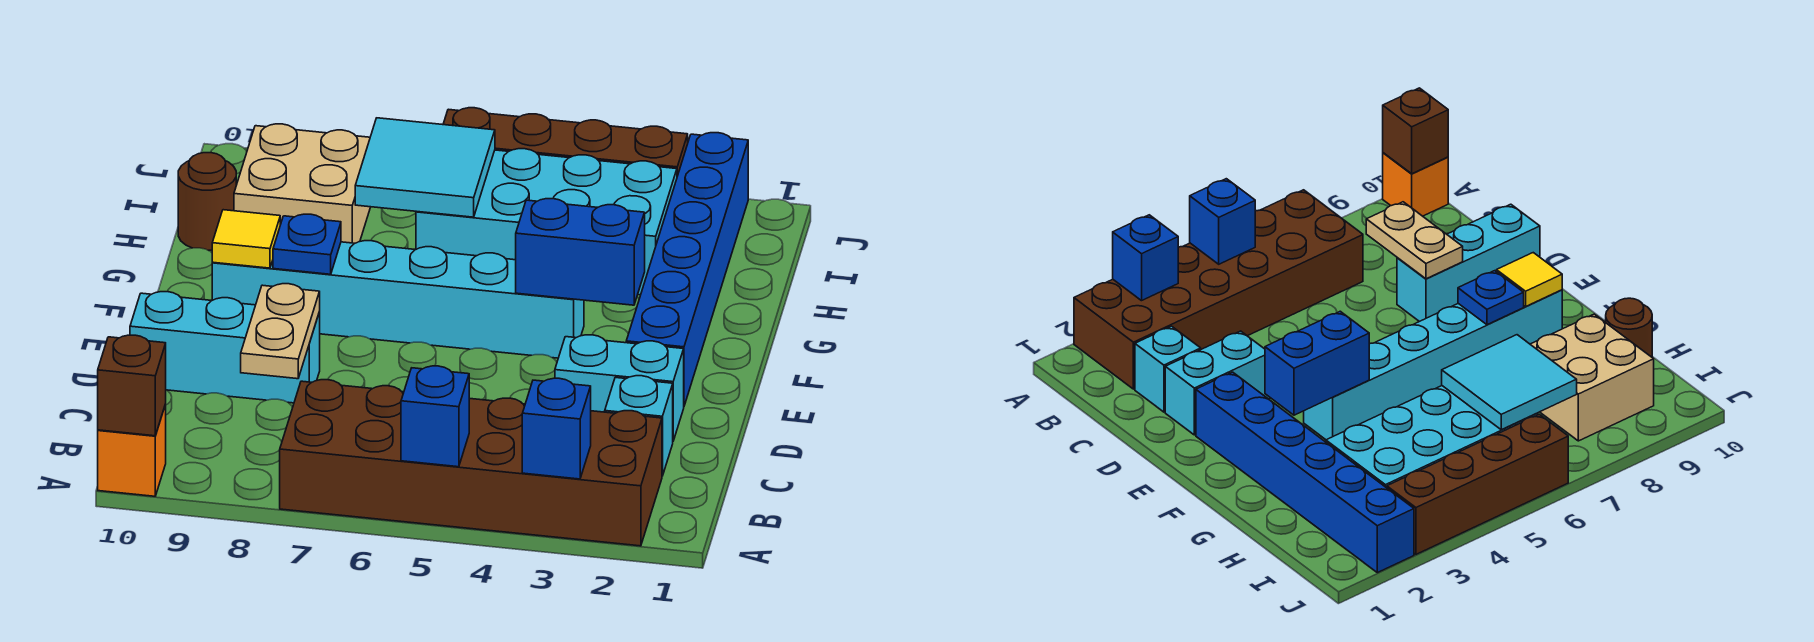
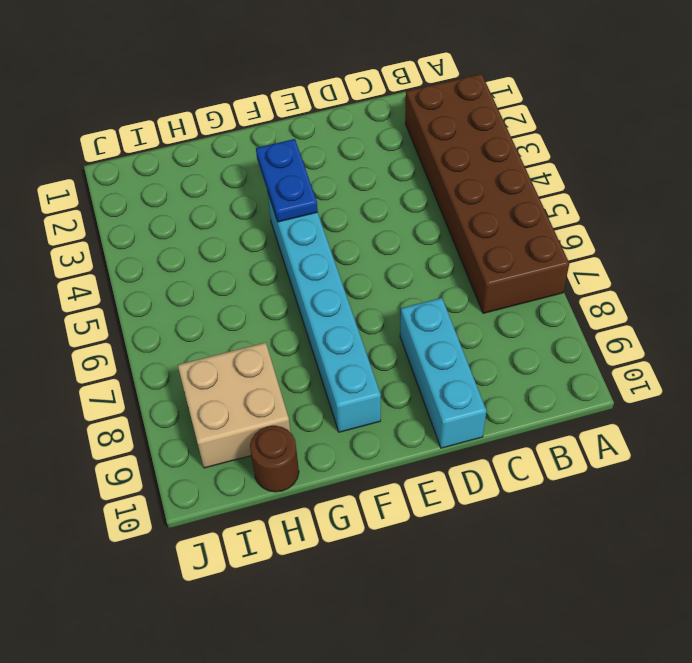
blue plate F3:F4 level 2 -> blue brick F3:F4 level 2
none -> orange brick A10 level 1
none -> cyan brick C2 level 1
none -> cyan brick D2:D3 level 1

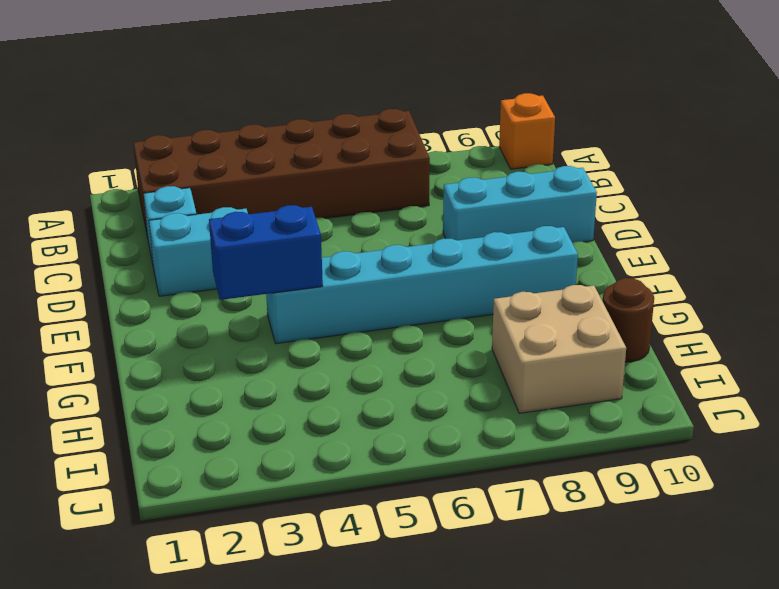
none -> blue brick E2:J2 level 1
none -> cyan brick H3:I6 level 1
none -> brown brick J3:J6 level 1

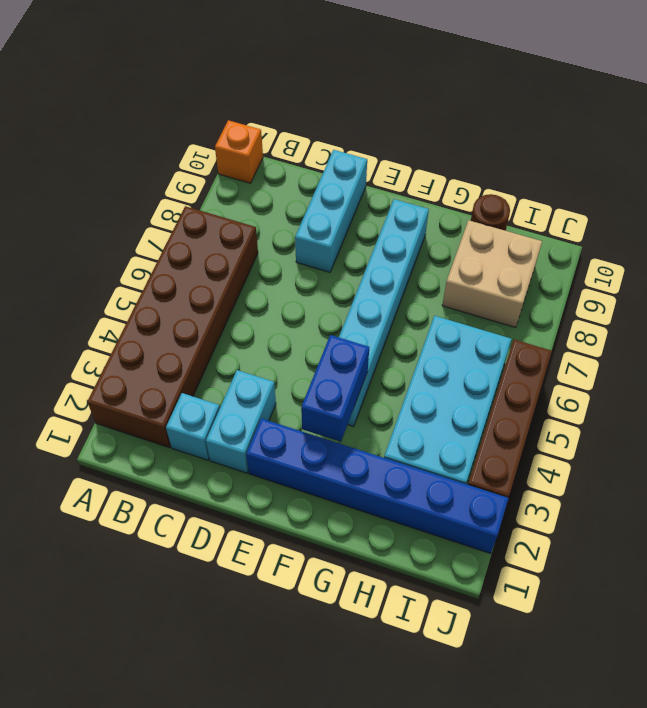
none -> blue brick A3 level 2
none -> blue brick A5 level 2
none -> brown brick A10 level 2

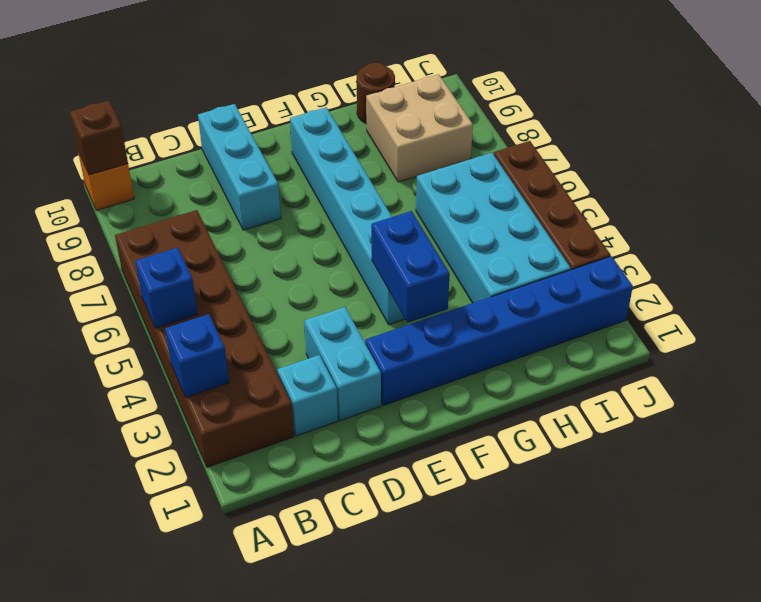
none -> tan plate C8:D8 level 2
none -> blue plate F8 level 2
none -> yellow tile F9 level 2

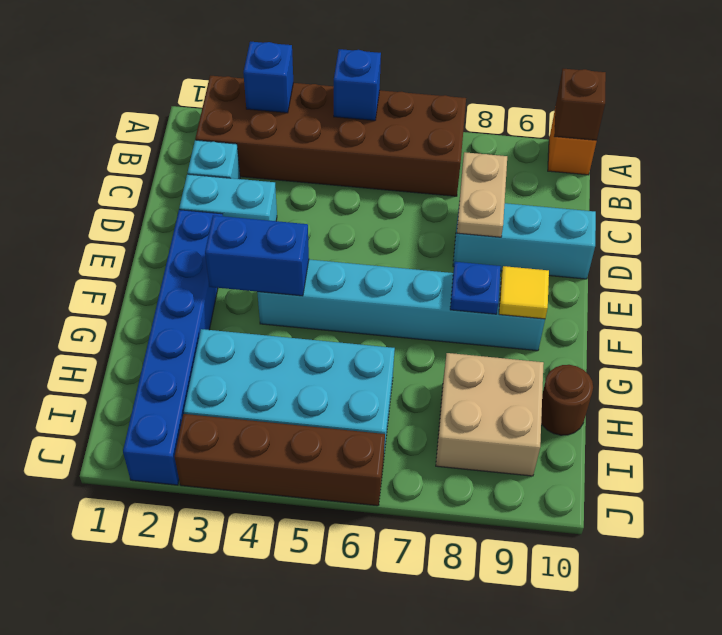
none -> cyan tile H6:I7 level 2

